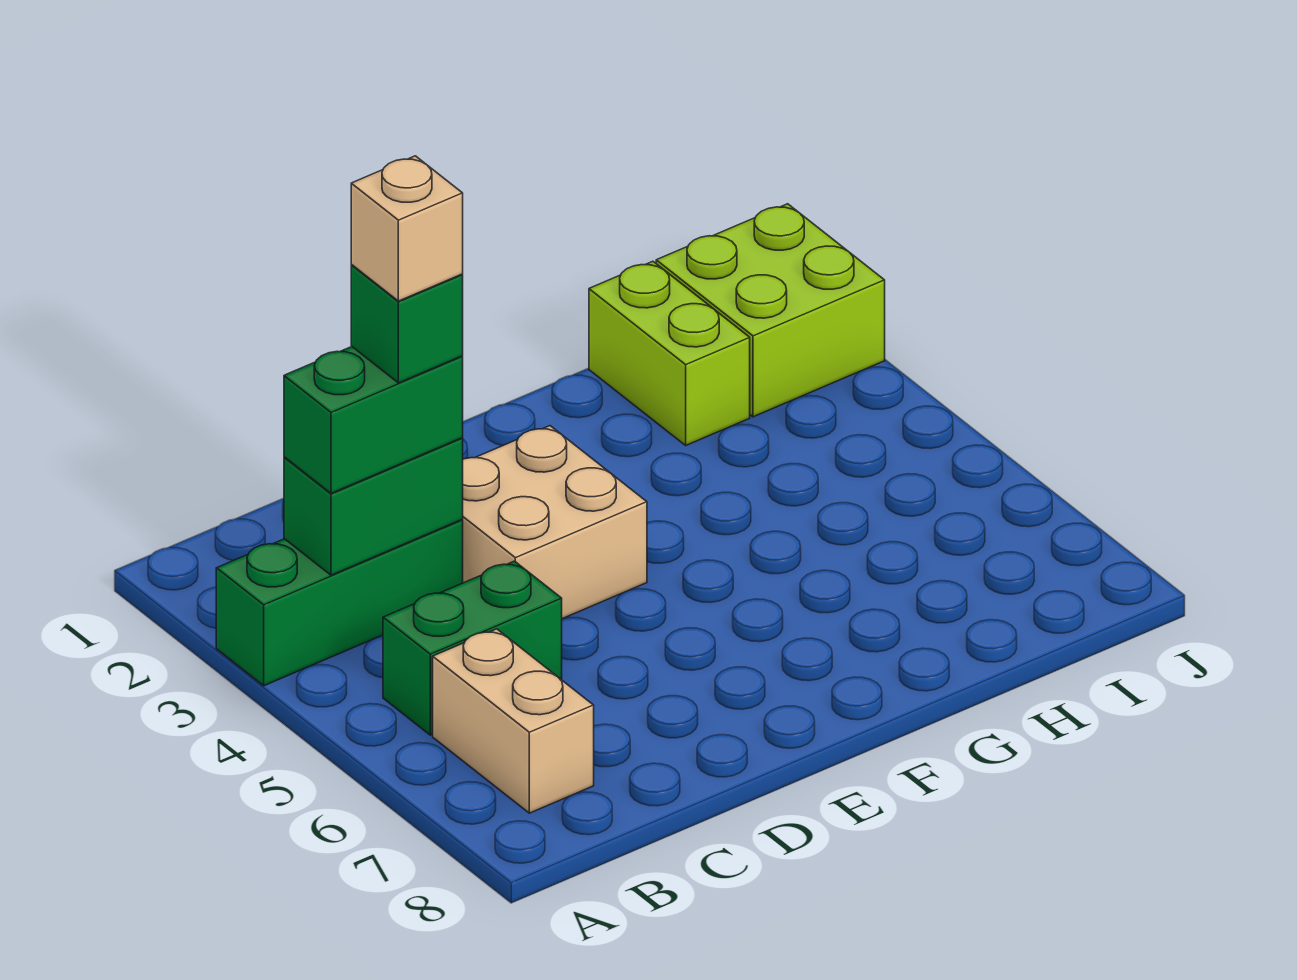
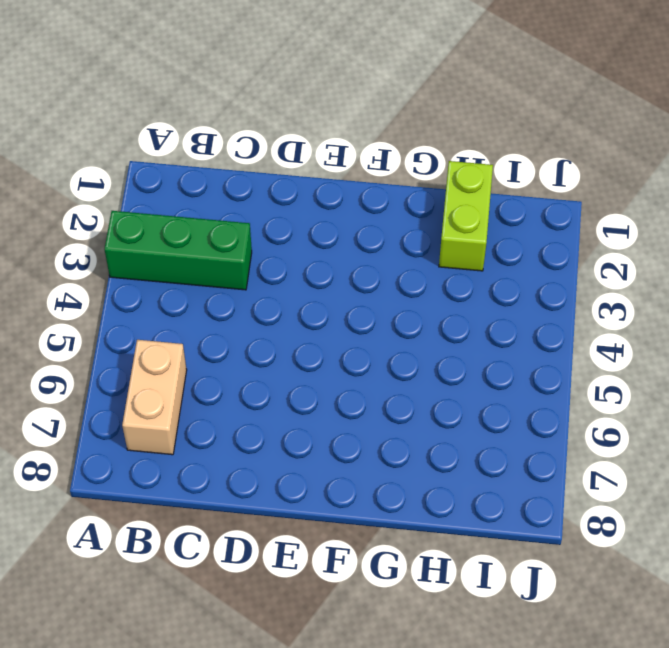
none -> green brick B5:C5 level 1
none -> tan brick D3:E4 level 1

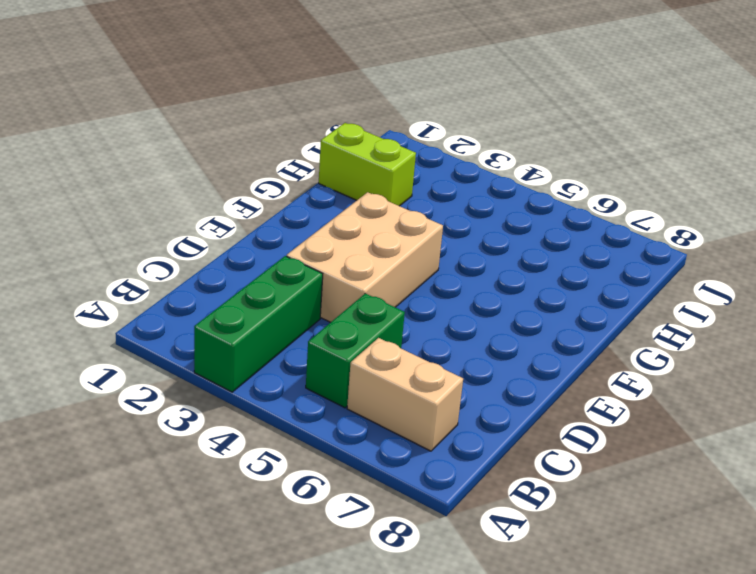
tan brick D3:F4 level 1 -> tan brick D3:E4 level 1
none -> lime brick I1:J2 level 1
none -> green brick B3:C3 level 2

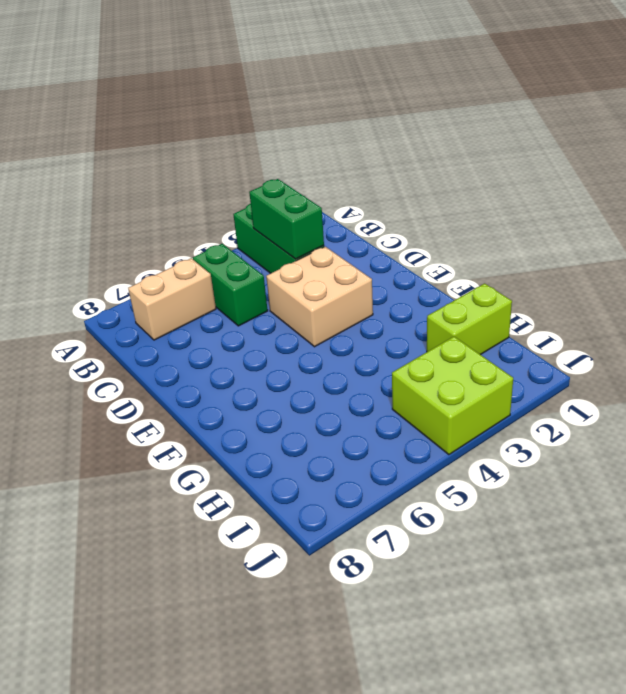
lime brick I3:J4 level 1 -> lime brick I1:J2 level 1
none -> green brick B3:C3 level 3
none -> green brick C3 level 4

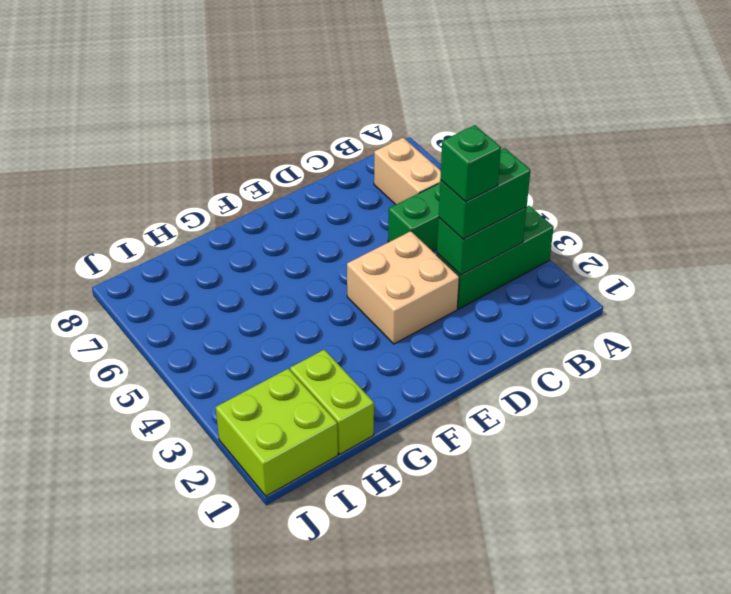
none -> tan brick C3 level 5

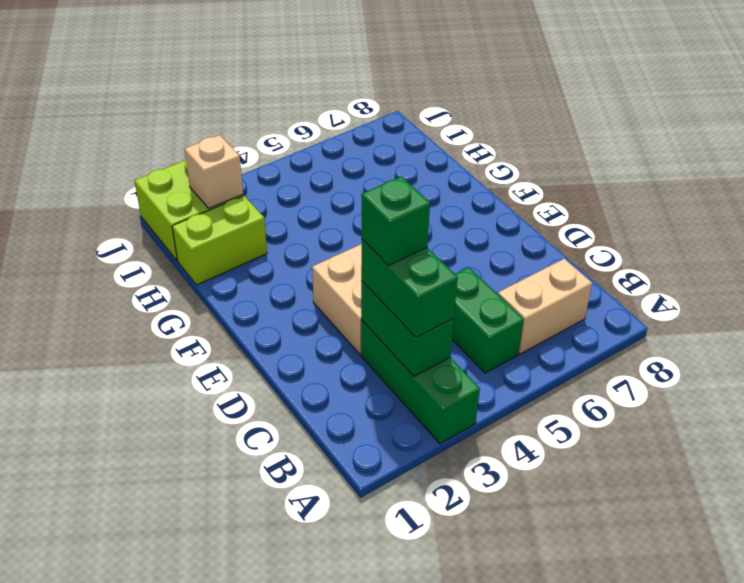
tan brick I2 level 2 -> tan brick C3 level 5

